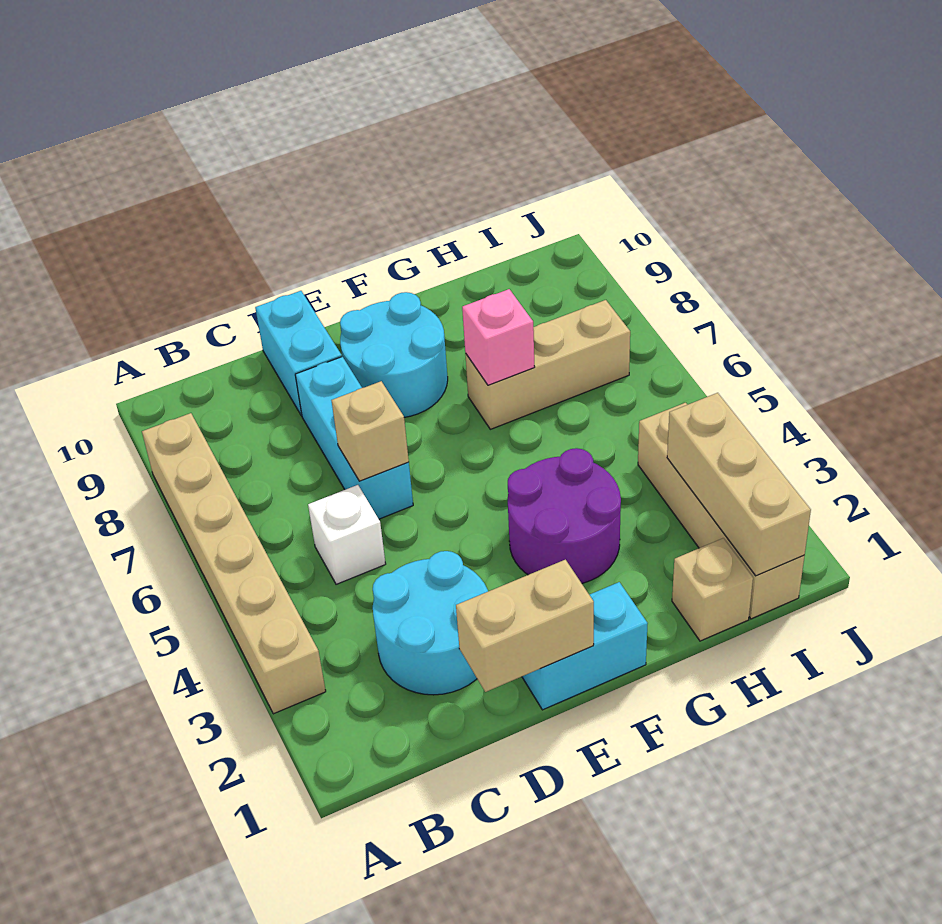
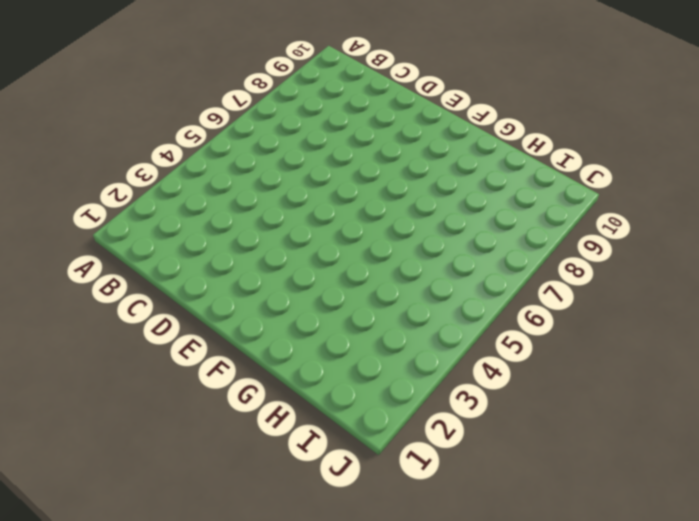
none -> tan brick A3:A8 level 1
none -> cyan round brick C2:D3 level 1
none -> white brick C5 level 1

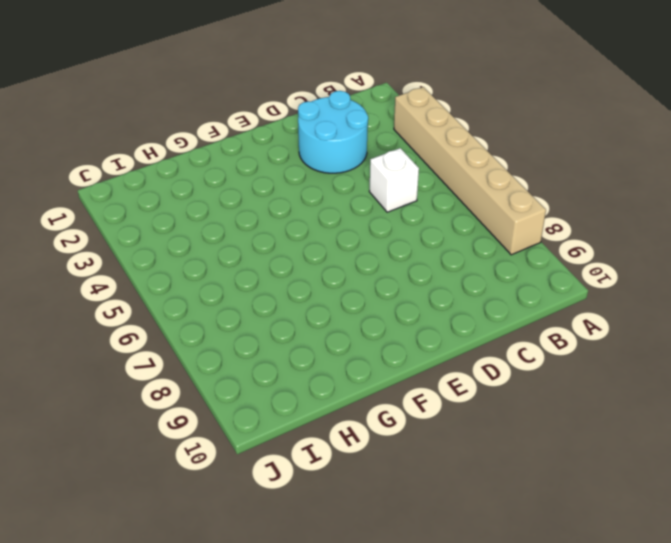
none -> cyan brick D6:D8 level 1
none -> cyan brick D9:D10 level 1
none -> cyan brick E1:F1 level 1

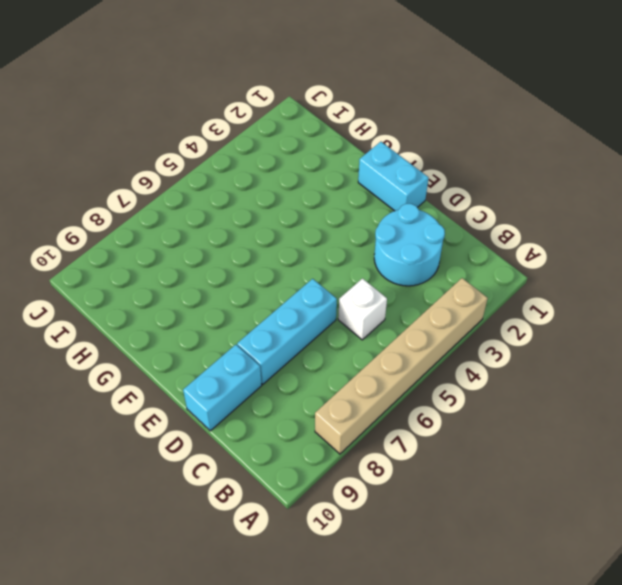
none -> cyan round brick E8:F9 level 1
none -> purple round brick F3:G4 level 1
none -> tan brick G7:I7 level 1

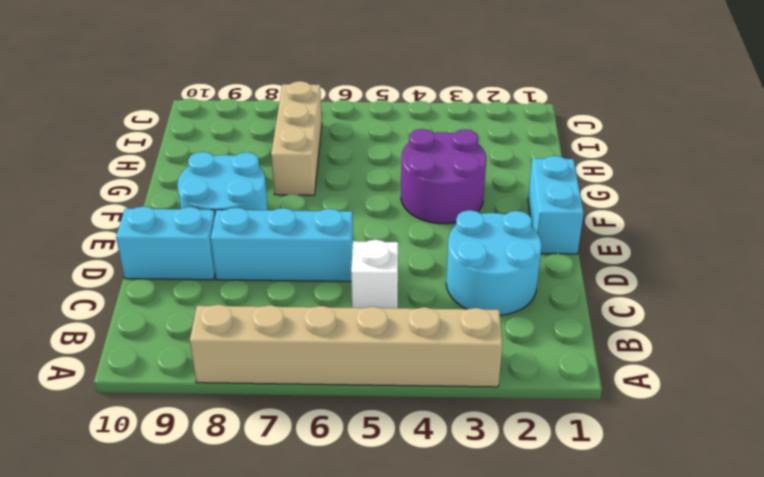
none -> tan brick H1 level 1
none -> tan brick I1:I4 level 1
none -> tan brick D1:E1 level 2

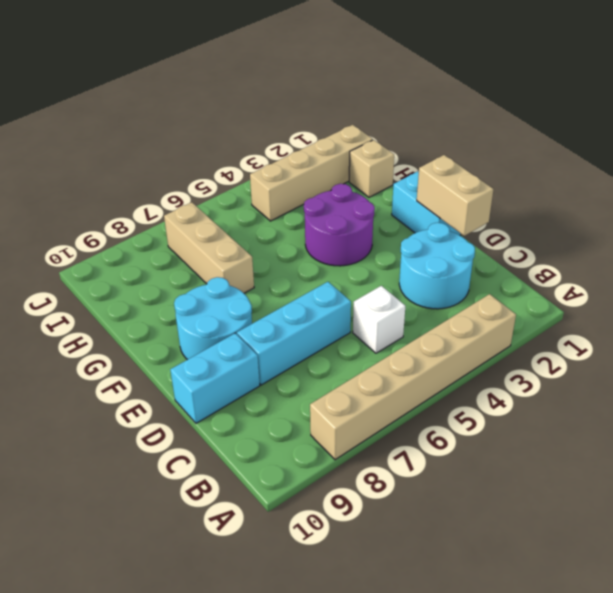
none -> tan brick D6 level 2
none -> pink brick G7 level 2
none -> tan brick I1:I3 level 2

